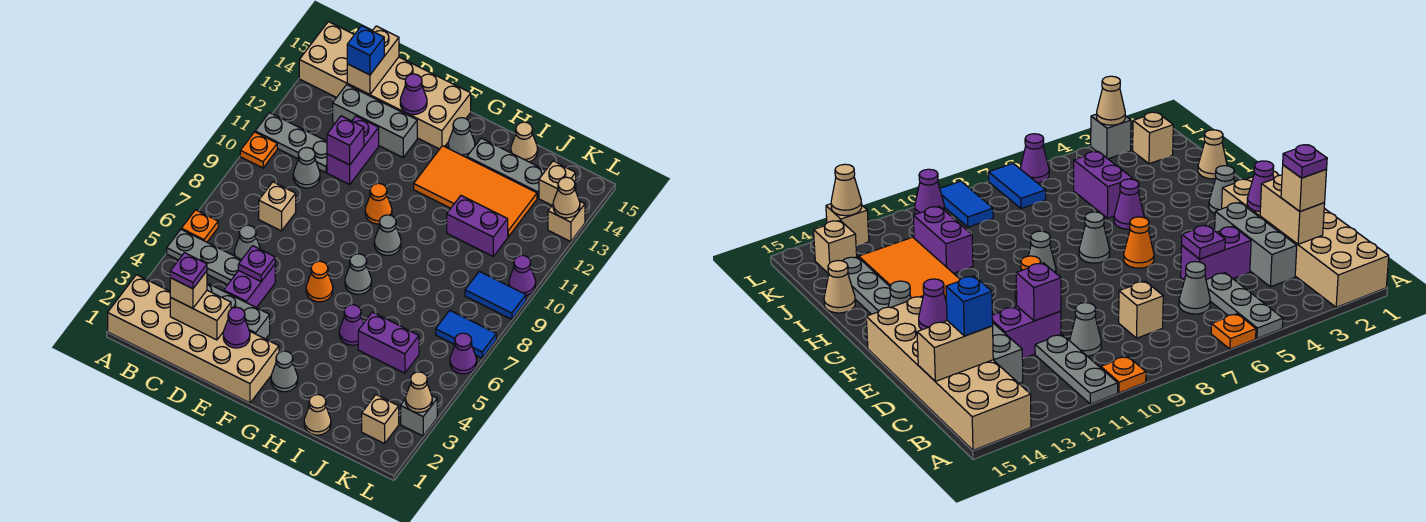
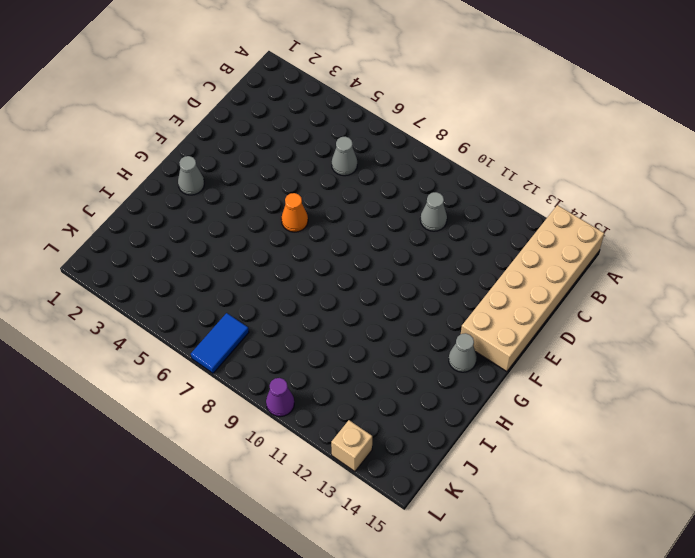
none -> tan brick A1:F2 level 1
none -> grey plate A5:C5 level 1
none -> orange plate A6 level 1
none -> orange plate A10 level 1

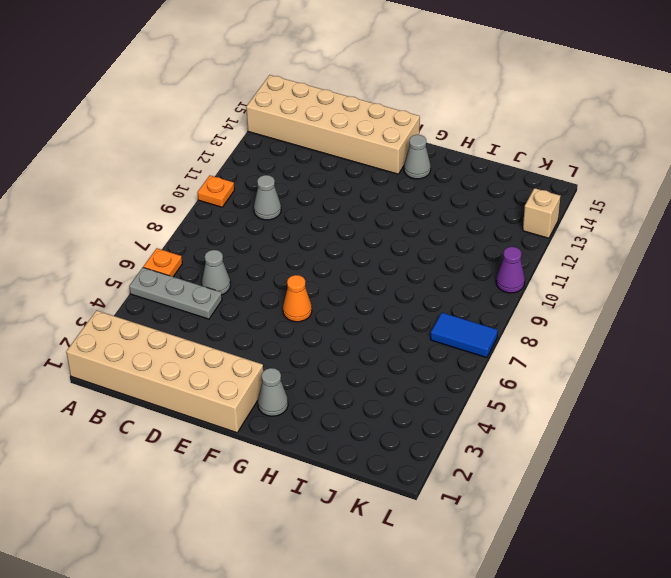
none -> grey plate A11:C11 level 1
none -> grey brick C3:E3 level 1
none -> tan brick C8 level 1
none -> grey brick C13:E13 level 1

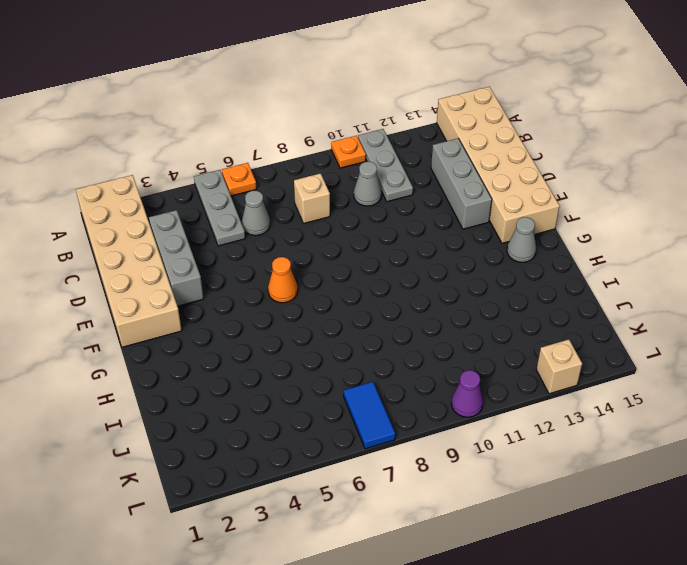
none -> purple brick D4:D5 level 1
none -> purple brick D11:D12 level 1
none -> orange cone F10 level 1
none -> grey cone G2 level 1

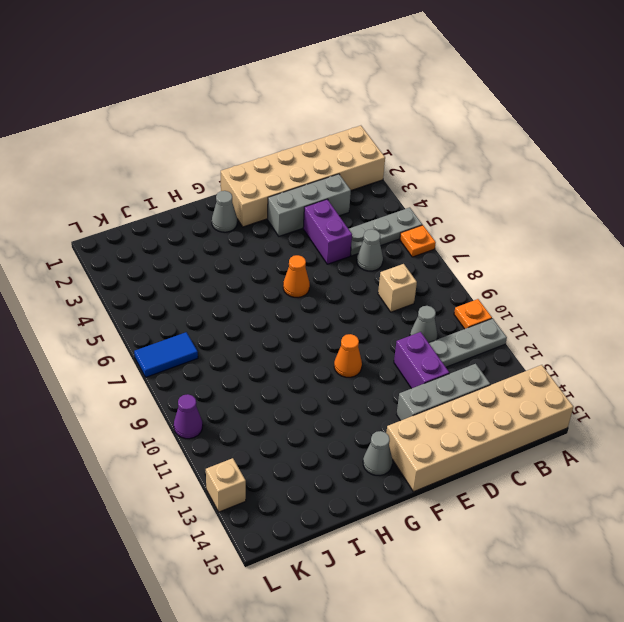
none -> grey cone G7 level 1
none -> grey cone G9 level 1
none -> orange tile G12:J13 level 1
none -> purple cone H5 level 1

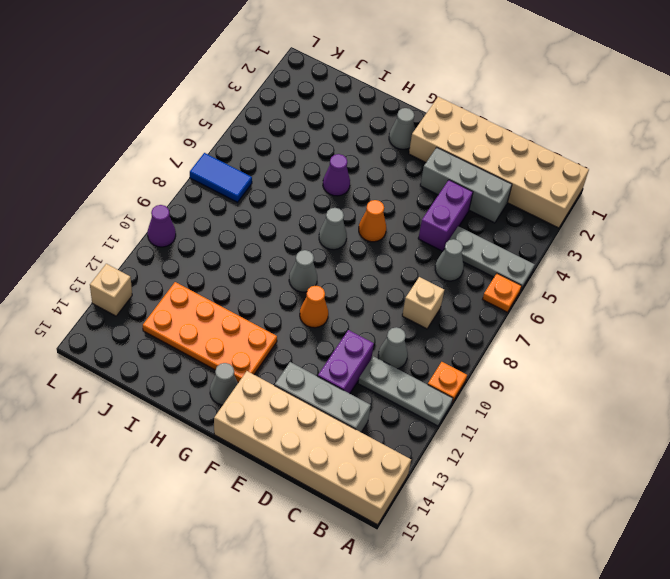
orange plate G12:J13 level 1 -> orange tile G12:J13 level 1
none -> grey plate H14:J14 level 1
none -> tan cone I1 level 1
none -> purple brick I5:J5 level 1
none -> purple brick I11:J11 level 1

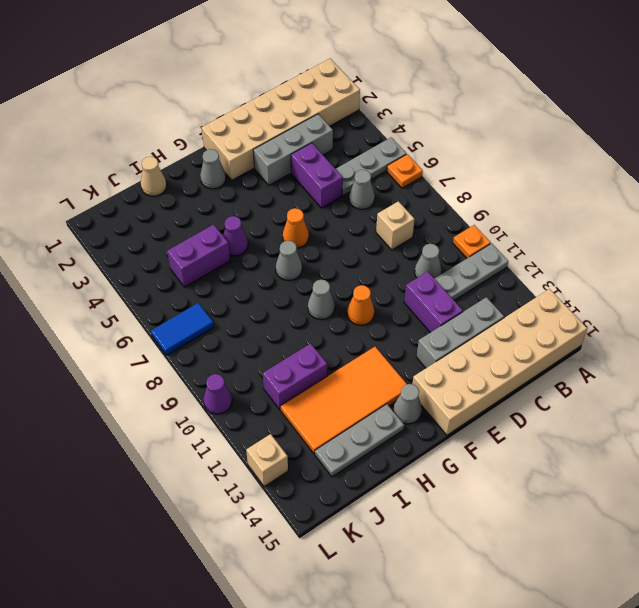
none -> tan cone I15 level 1
none -> tan brick K2 level 1
none -> blue tile K9:L9 level 1
none -> tan brick K14 level 1

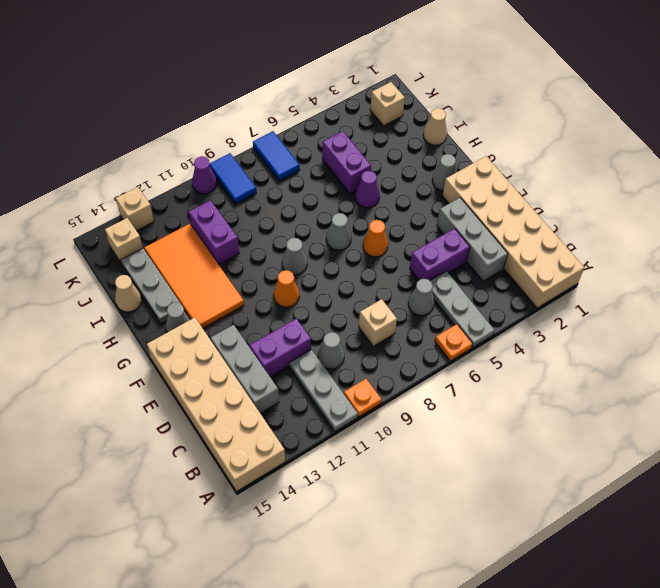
none -> grey brick L3 level 1
none -> purple cone L6 level 1
none -> tan brick C2:D2 level 2
none -> tan brick C14:C15 level 2

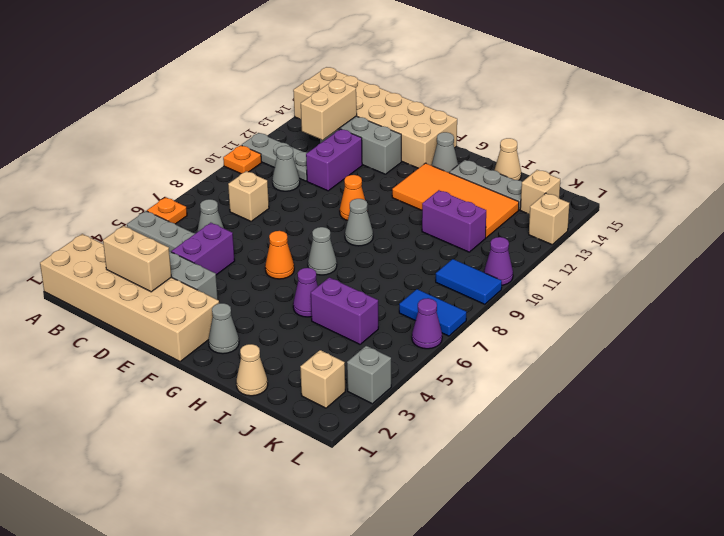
tan brick C12:C13 level 2 -> tan brick C14:C15 level 2
none -> purple plate D5 level 2
none -> purple brick D11 level 2
none -> purple cone E2 level 2
none -> purple cone E14 level 2

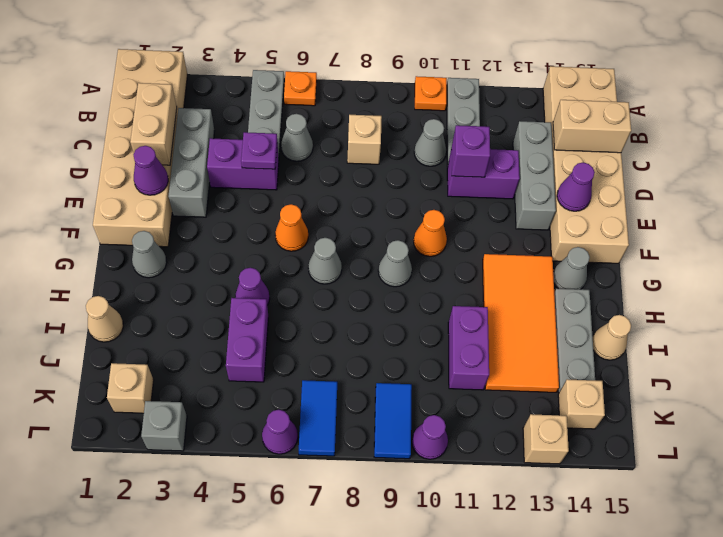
none -> tan cone L3 level 2
none -> tan cone L13 level 2
none -> tan brick C2 level 3
none -> blue brick C14 level 3

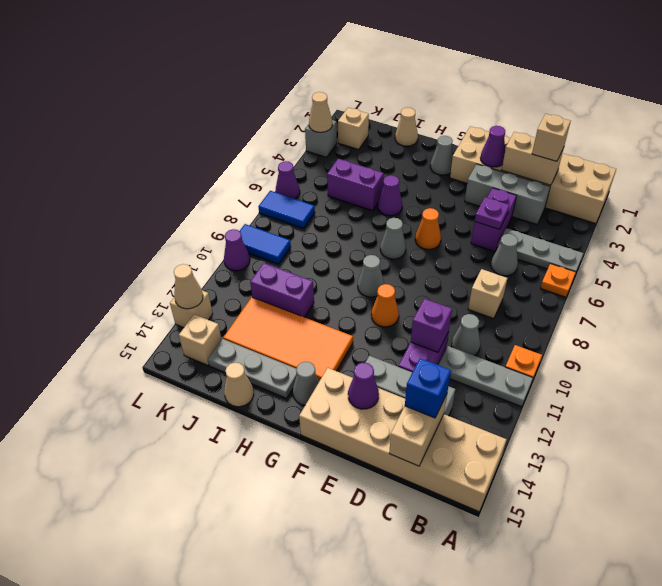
none -> purple plate C2 level 4

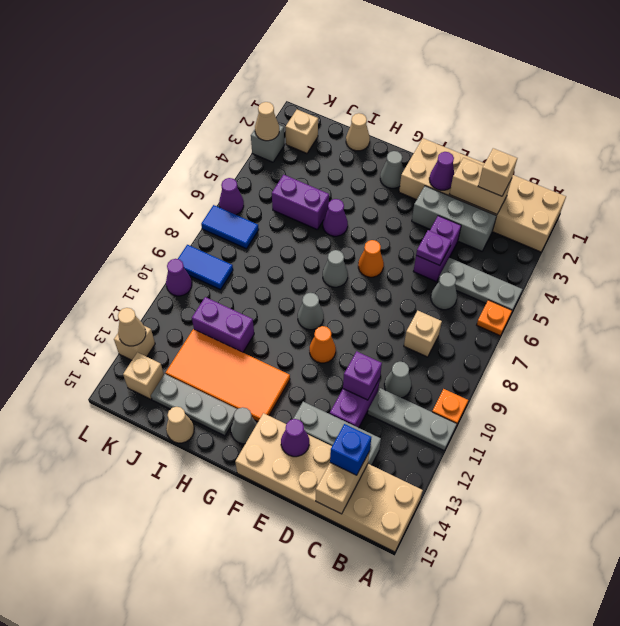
none -> purple plate C2 level 4

